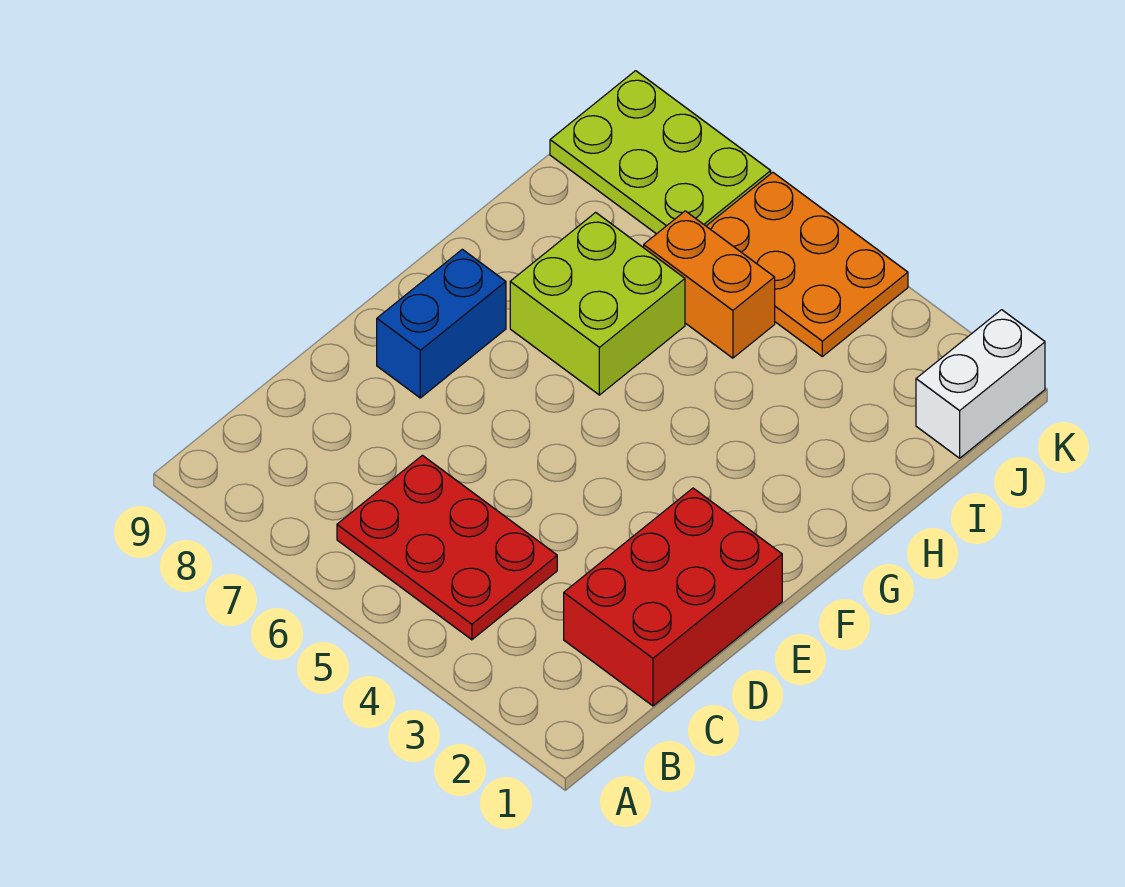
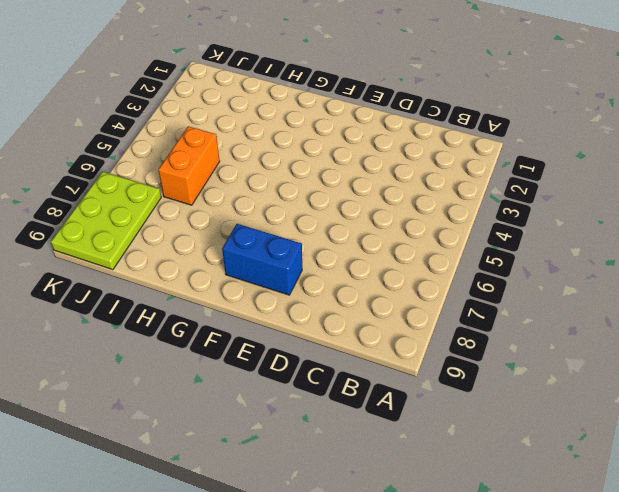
none -> red plate B4:C6 level 1
none -> red brick C1:E2 level 1

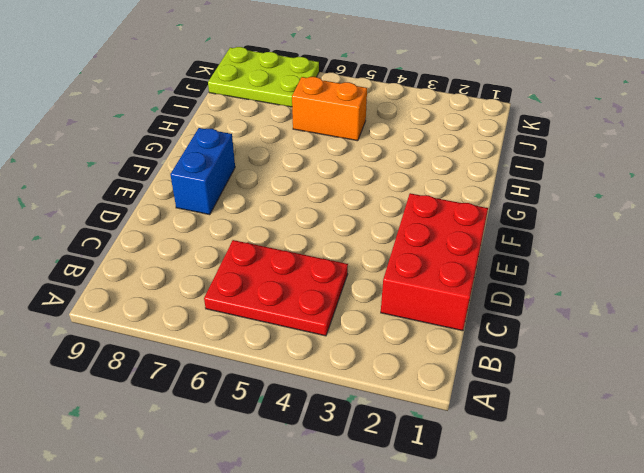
none -> lime brick G6:H7 level 1
none -> white brick J1:K1 level 1

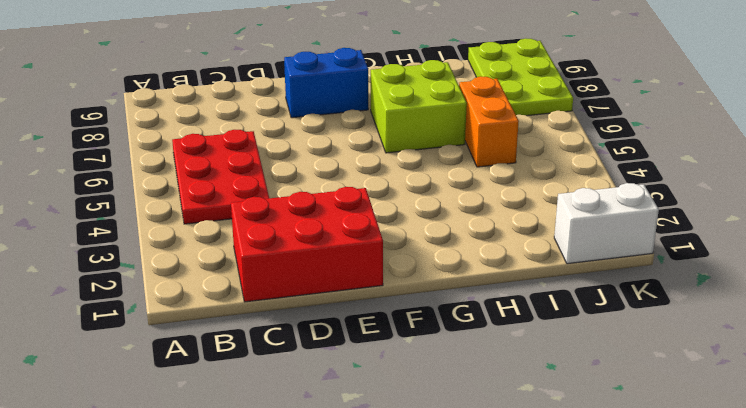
none -> orange plate J4:K6 level 1

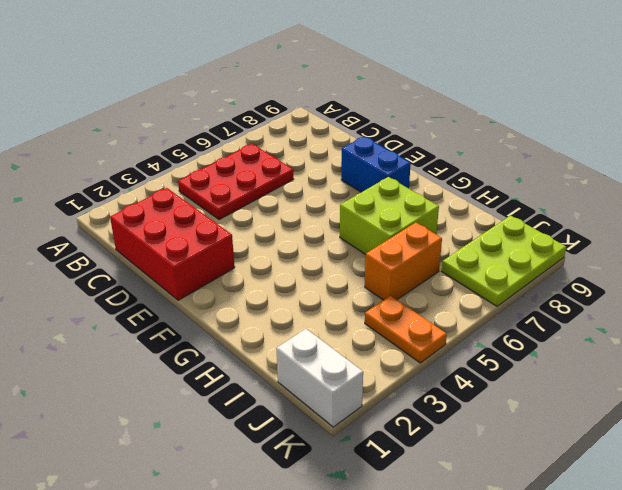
orange plate J4:K4 level 1 -> orange plate J4:K6 level 1

